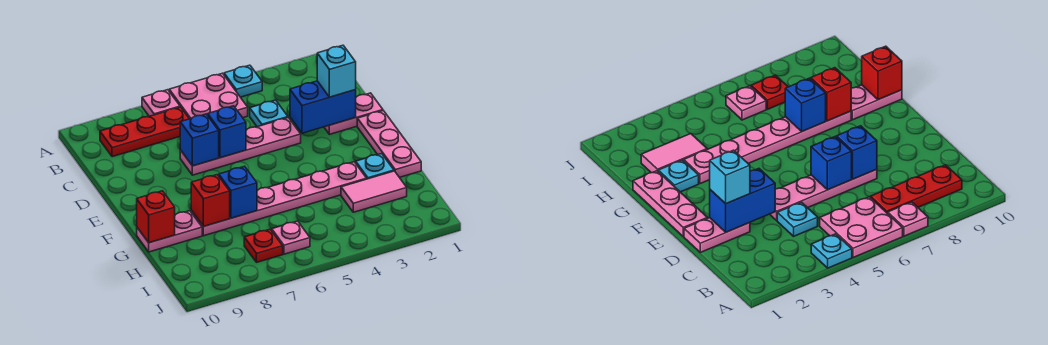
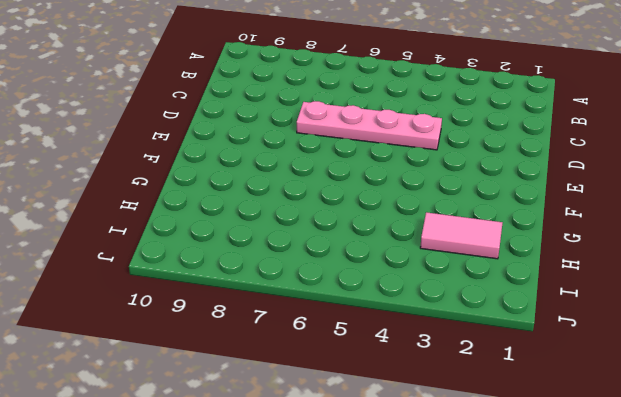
none -> cyan plate A4 level 1
none -> pink plate A5:B6 level 1
none -> pink plate A7 level 1

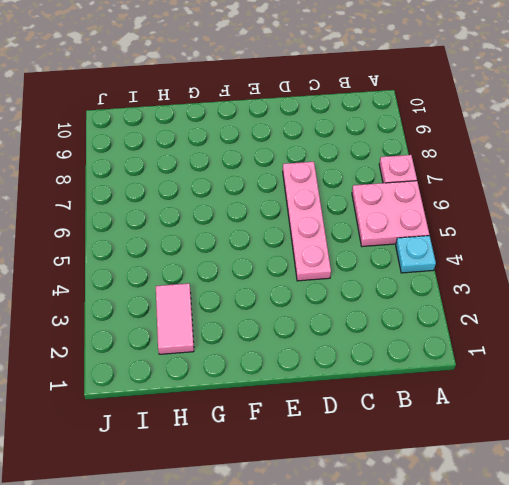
none -> red plate B7:B9 level 1
none -> cyan plate C4 level 1
none -> pink plate D1:D2 level 1

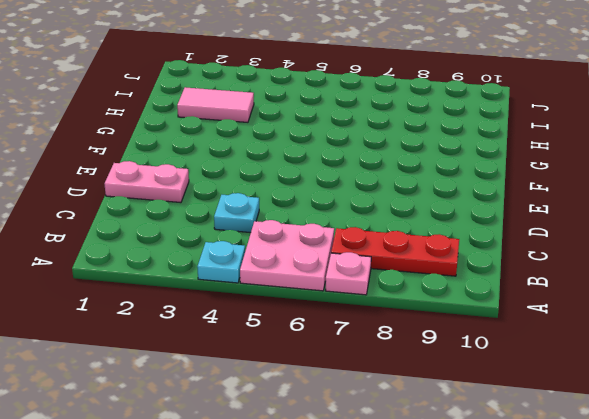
none -> pink plate D4:D7 level 1
none -> pink plate E1:G1 level 1
none -> cyan plate G2 level 1

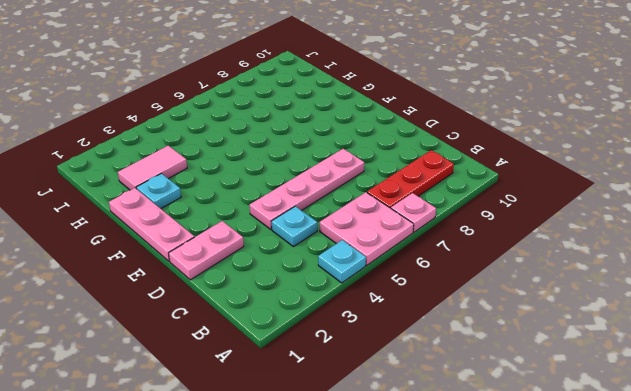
none -> pink plate G3:G8 level 1
none -> pink plate G9:G10 level 1
none -> pink plate I6 level 1

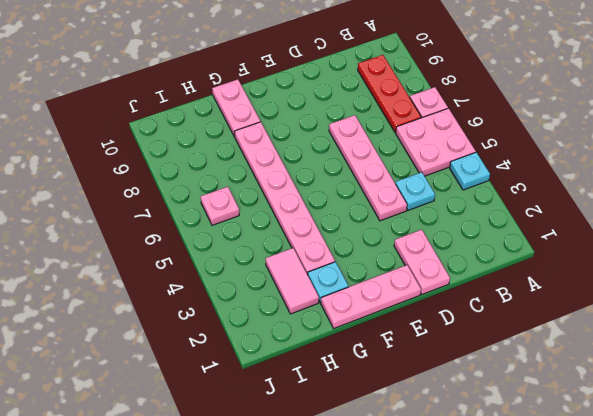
none -> red plate I7 level 1
none -> blue brick D2:D3 level 2
none -> blue brick D6 level 2

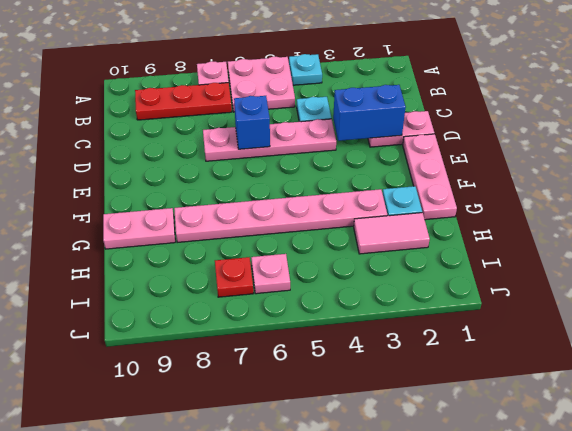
none -> blue brick D7 level 2
none -> blue brick G7 level 2
none -> red brick G8 level 2

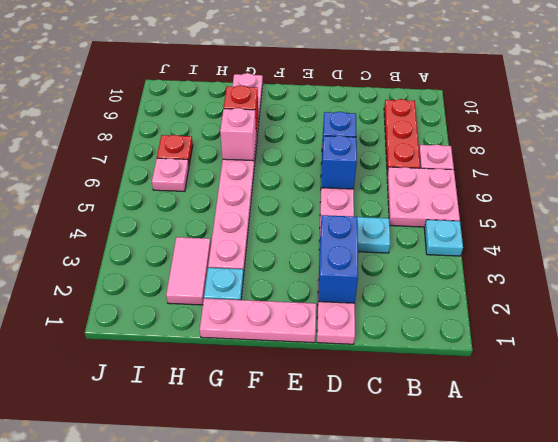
pink brick G7 level 2 -> blue brick G7 level 2
none -> red brick G10 level 2
none -> cyan brick D2 level 3

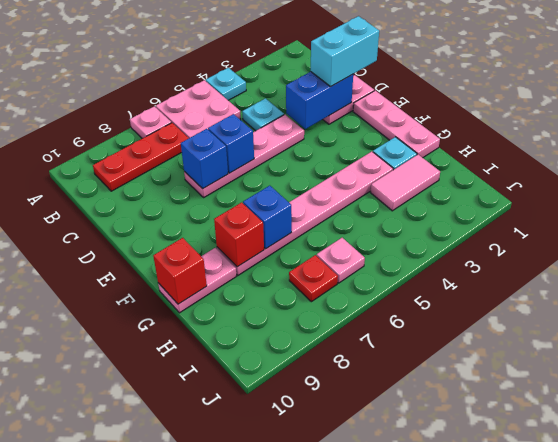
cyan brick D1:D2 level 3 -> cyan brick D2 level 3

